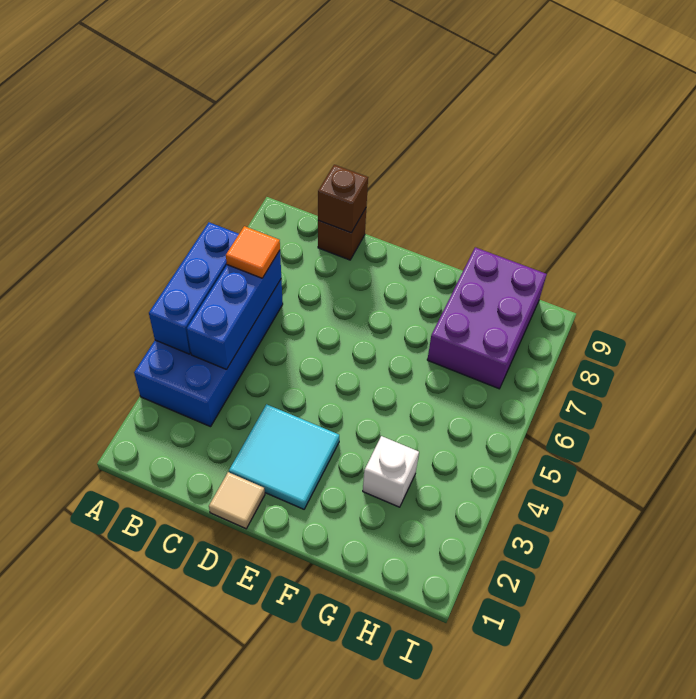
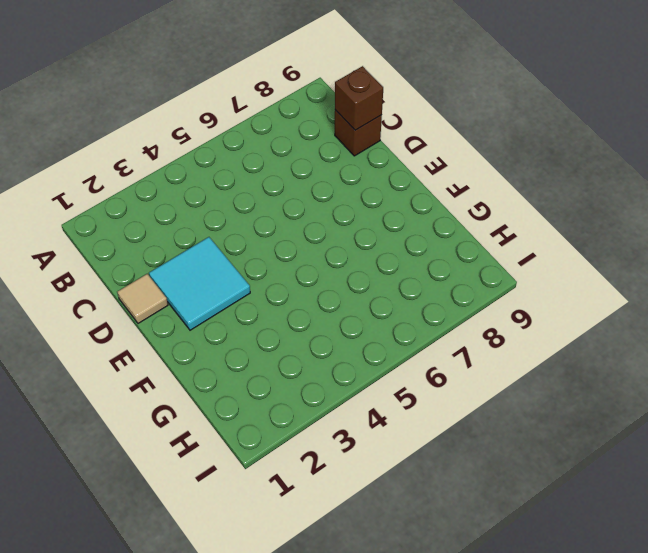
none -> blue brick A3:B6 level 1
none -> white brick G3 level 1

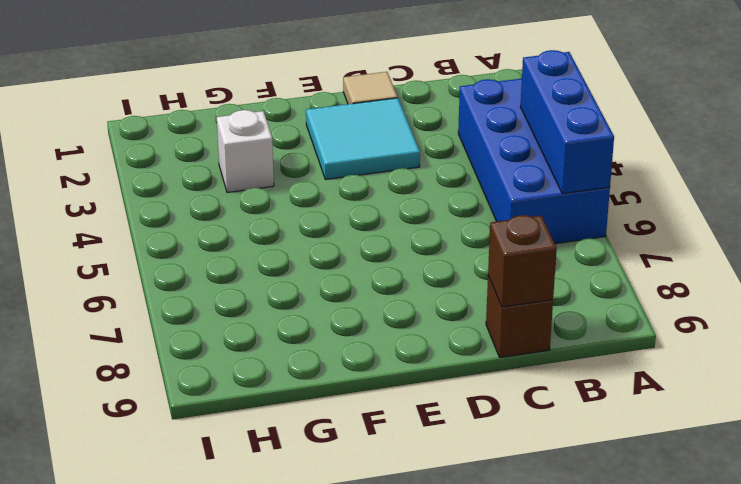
none -> purple brick G7:H9 level 1
none -> blue brick B4:B6 level 2

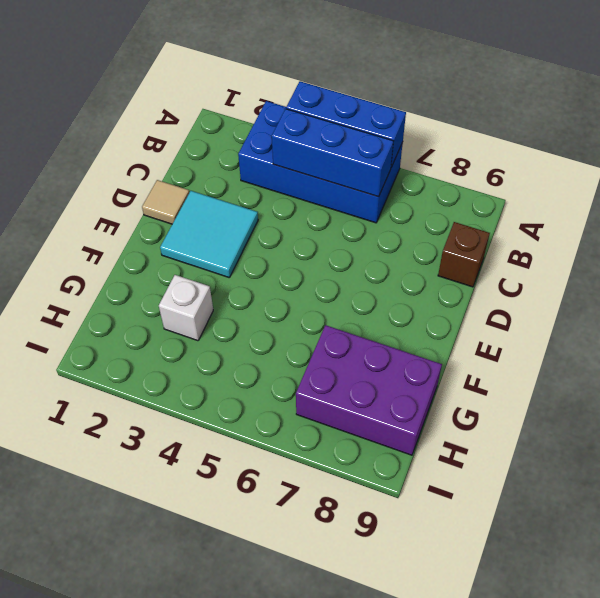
none -> brown brick C9 level 2
none -> orange tile B6 level 3

